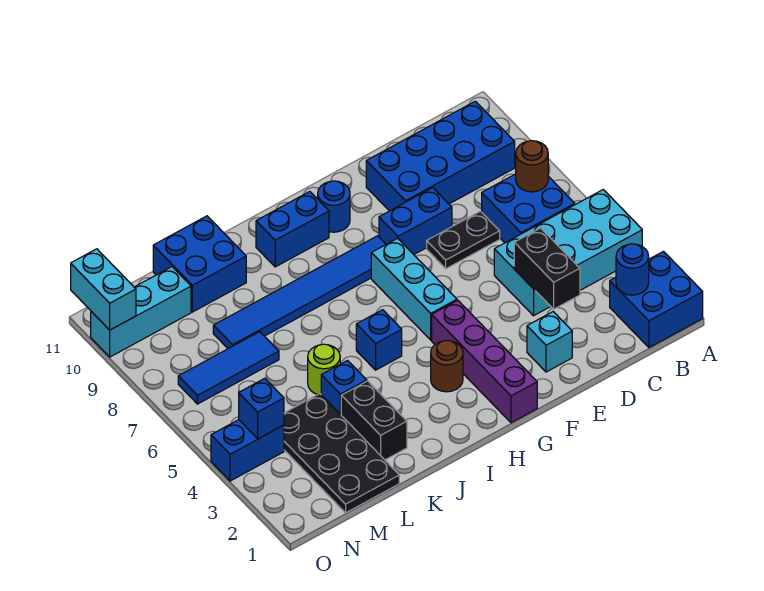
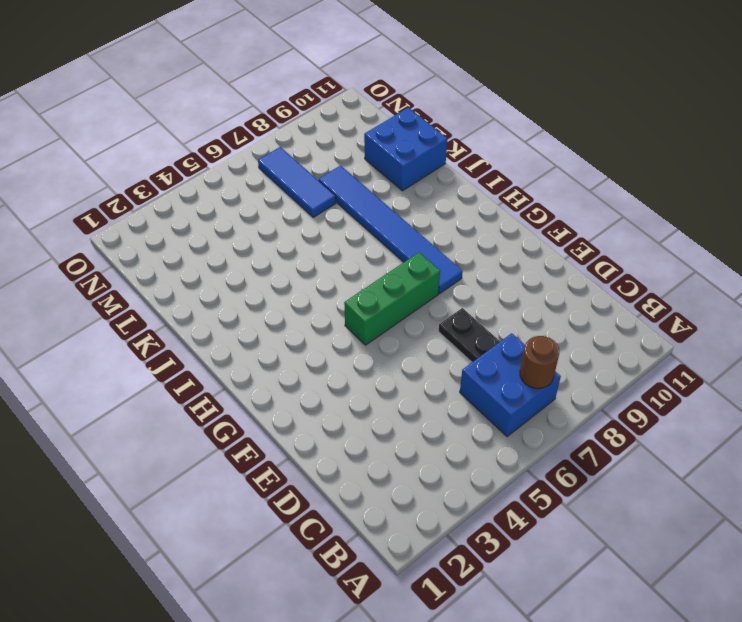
green brick G5:G7 level 1 -> cyan brick G5:G7 level 1
none -> blue brick A1:B2 level 1
none -> cyan brick A4:D5 level 1
none -> blue brick B9:E10 level 1

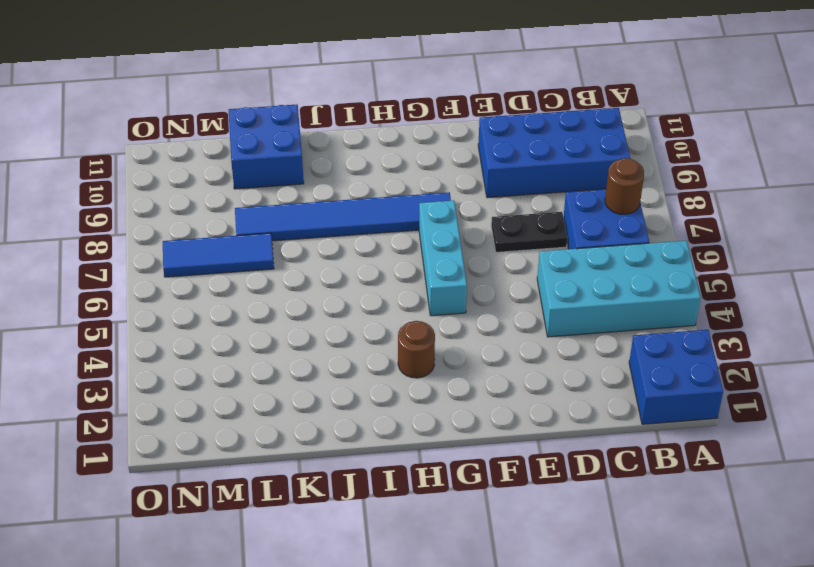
none -> cyan brick E2 level 1
none -> blue brick E8:F8 level 1
none -> purple brick G1:G4 level 1

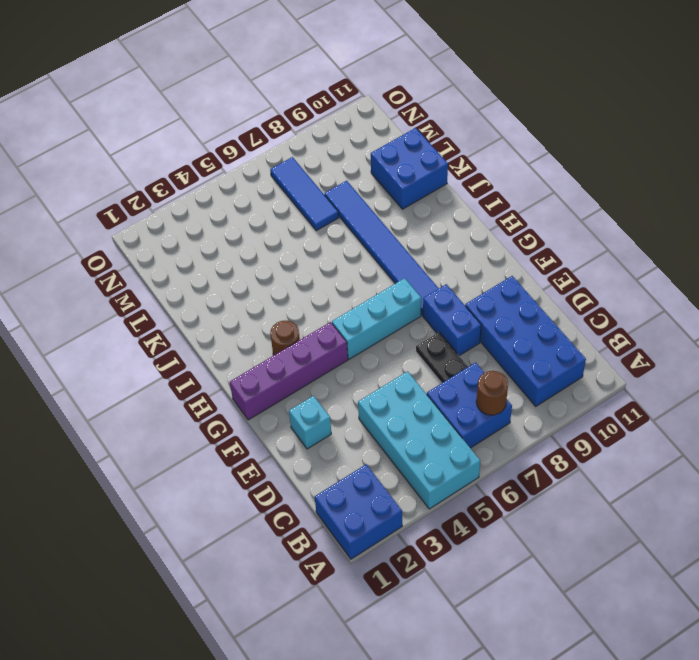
none -> blue round brick G10 level 1
none -> blue brick H10:I10 level 1
none -> blue brick I5 level 1

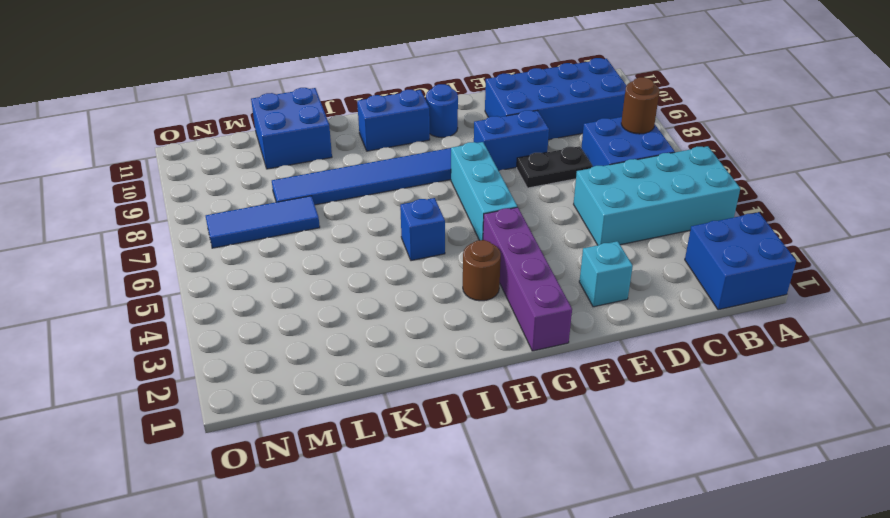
none -> black brick K2:K3 level 1
none -> blue brick K4 level 1
none -> lime round brick K5 level 1

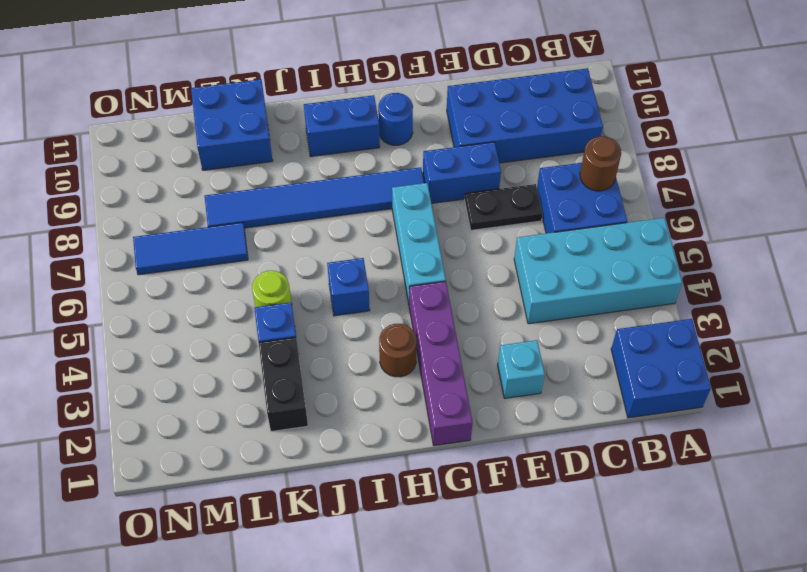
none -> black plate L1:M4 level 1
none -> cyan brick M10:O10 level 1
none -> blue brick N4:O4 level 1

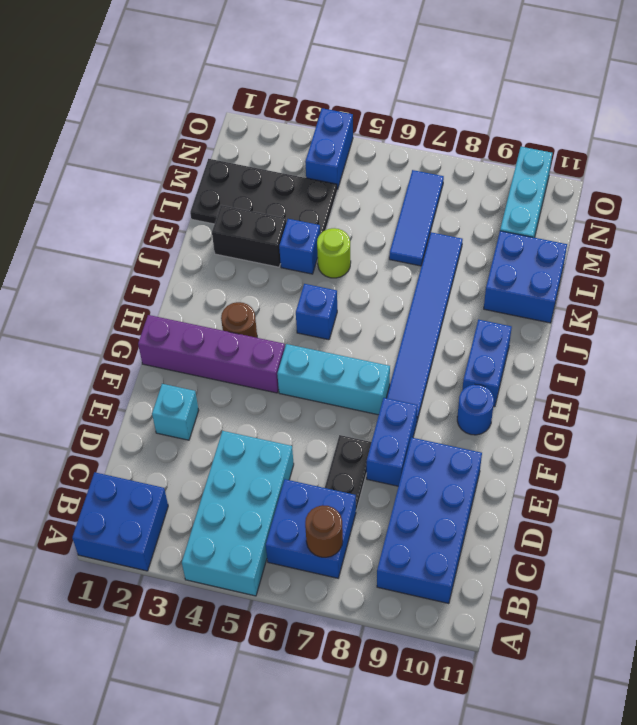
none -> blue round brick B2 level 2
none -> black brick D3:D4 level 2
none -> blue brick N4 level 2

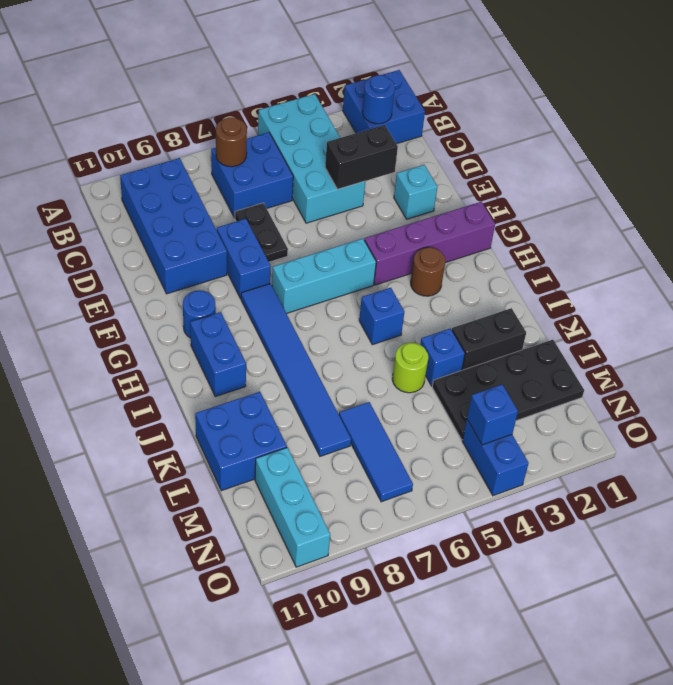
none -> cyan brick O10:O11 level 2

